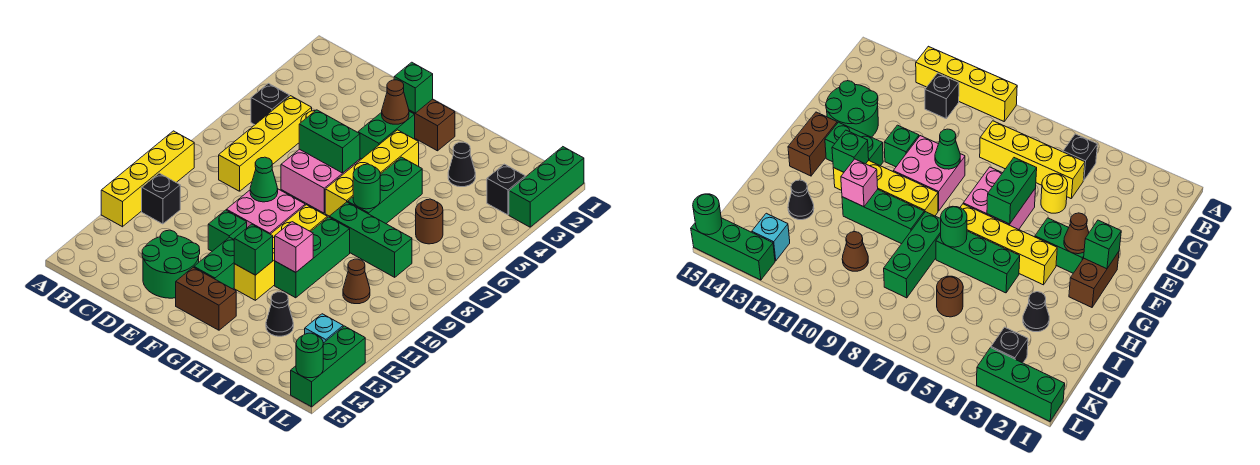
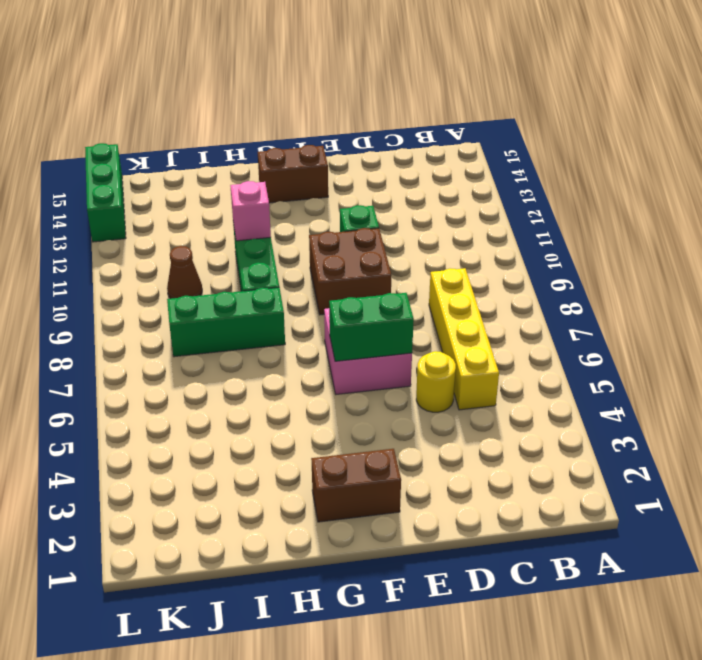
brown brick E9:F10 level 1 -> pink brick E9:F10 level 1
none -> yellow brick A9:A12 level 1
none -> black brick B5 level 1
none -> black brick B11 level 1
none -> green round brick D13:E14 level 1

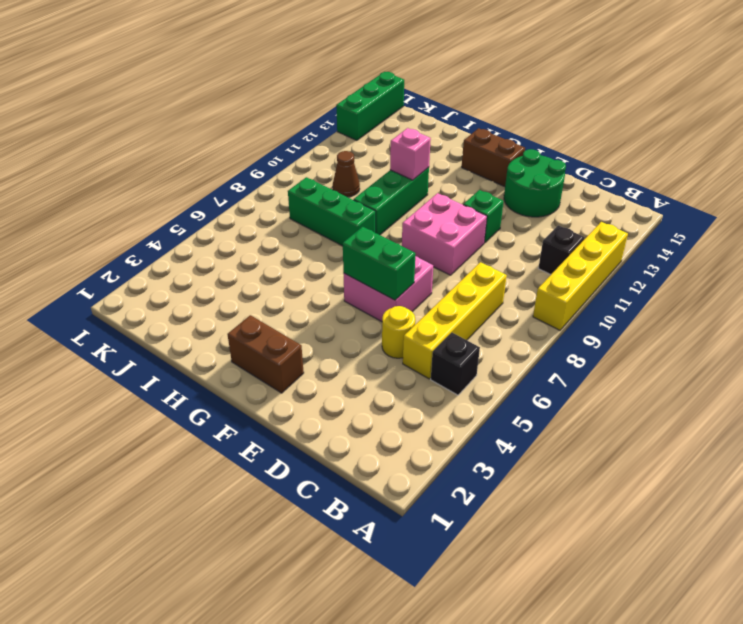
none -> green brick F3:F4 level 1
none -> green brick F12:F13 level 1
none -> yellow brick G4:G7 level 1
none -> yellow brick G9:G12 level 1

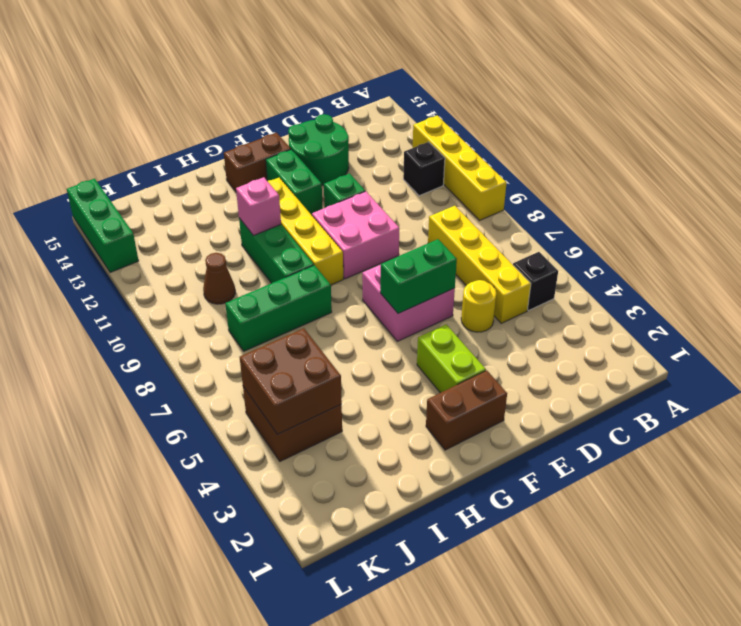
lime brick F3:F4 level 1 -> green brick F3:F4 level 1
brown brick J4:K5 level 1 -> none
brown brick J4:K5 level 2 -> none
none -> yellow brick G4:G7 level 1
none -> green brick H5:H7 level 1
none -> black cone I3 level 1
none -> black cone I13 level 1

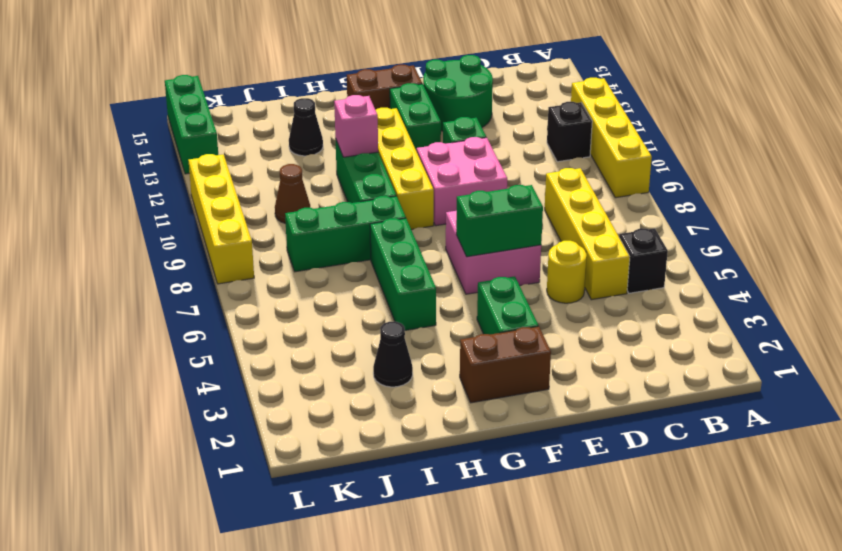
yellow brick L8:L11 level 1 -> yellow brick G4:G7 level 1
none -> brown round brick J6 level 1
none -> black brick K3 level 1
none -> cyan brick K13 level 1
none -> green brick L1:L3 level 1

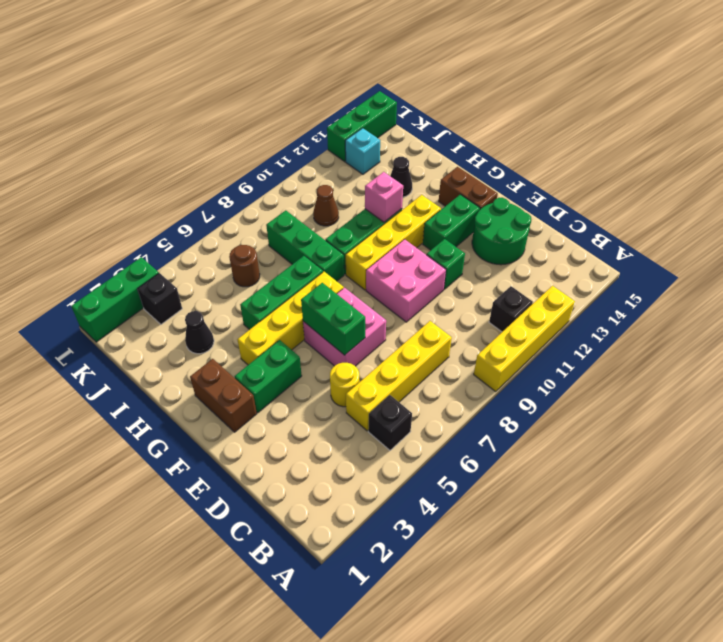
none -> green cone E9 level 2
none -> green brick F2 level 2
none -> brown cone F3 level 2
none -> green brick G12 level 2

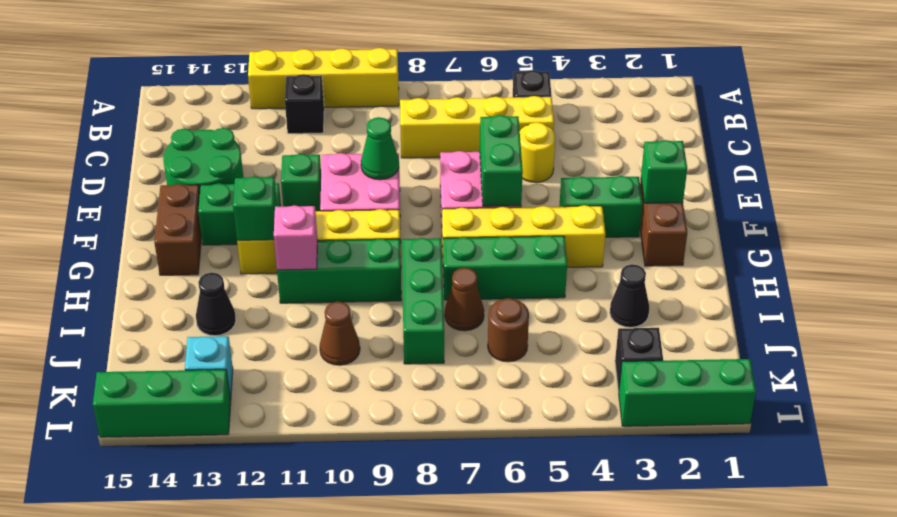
brown cone I7 level 1 -> brown cone F3 level 2
none -> green round brick H7 level 2
none -> green round brick L15 level 2

